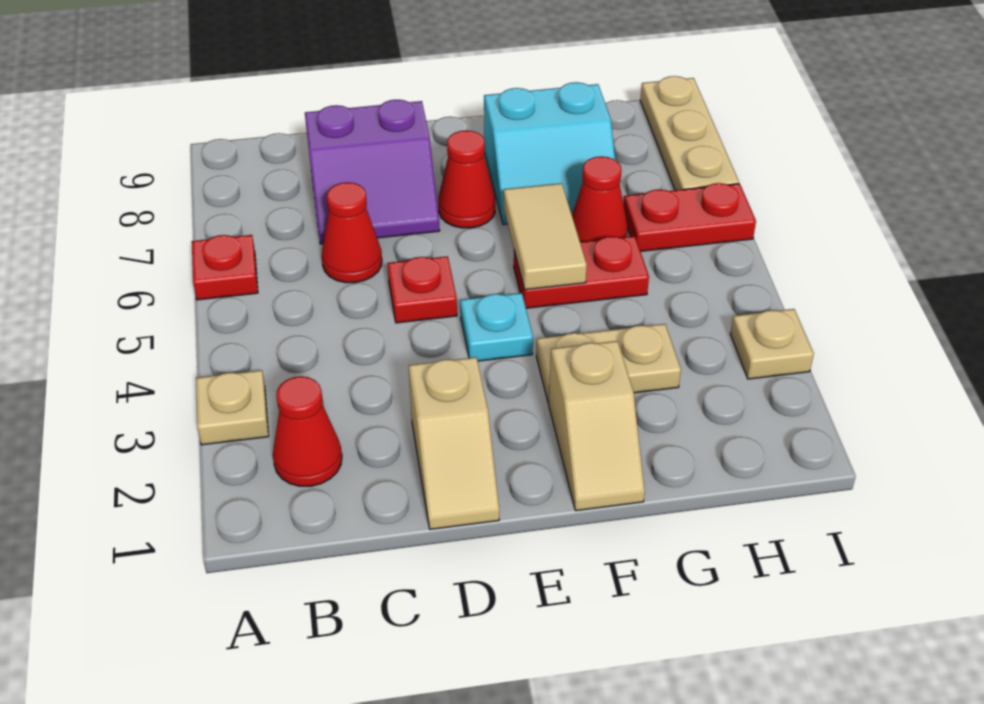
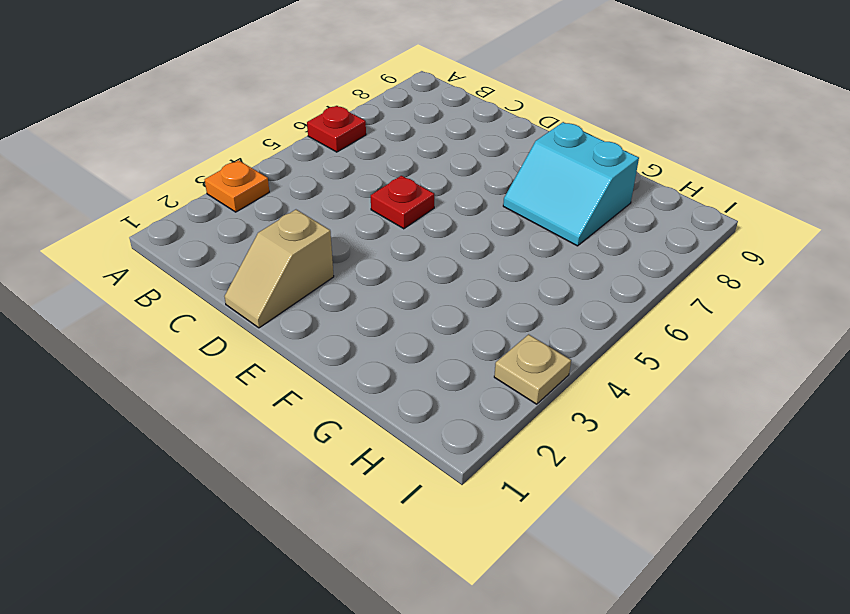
orange plate A3 level 1 -> tan plate A3 level 1
none -> red cone B2 level 1
none -> red cone C6 level 1
none -> purple slope C7:D8 level 1 top 8

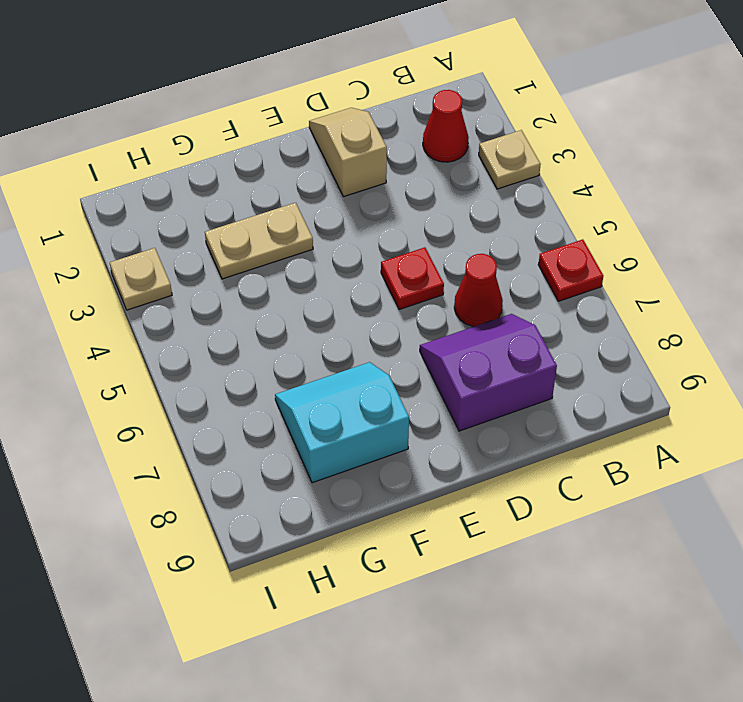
none -> cyan plate E4 level 1
none -> red cone E7 level 1
none -> tan slope F1:F2 level 1 top 2

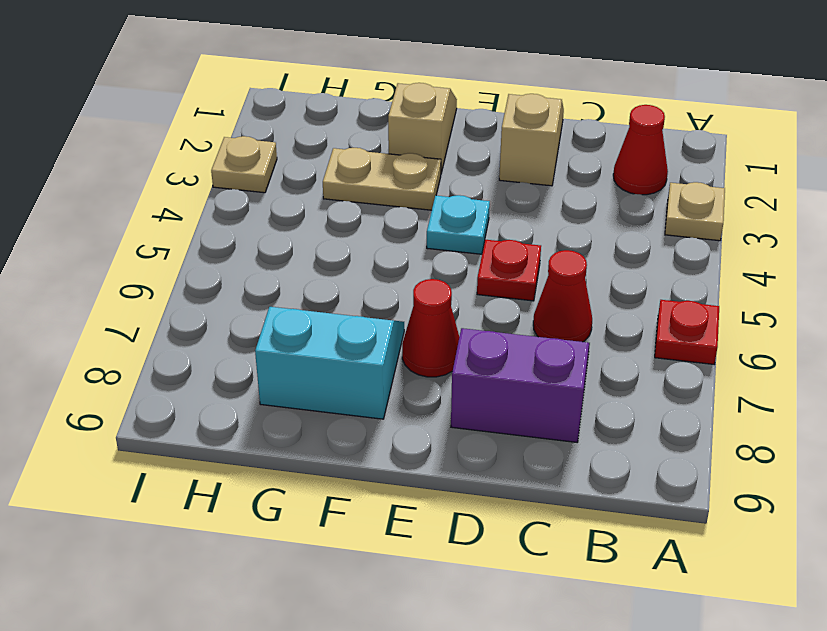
none -> red plate F5:G5 level 1
none -> red cone G6 level 1
none -> red plate H6:I6 level 1

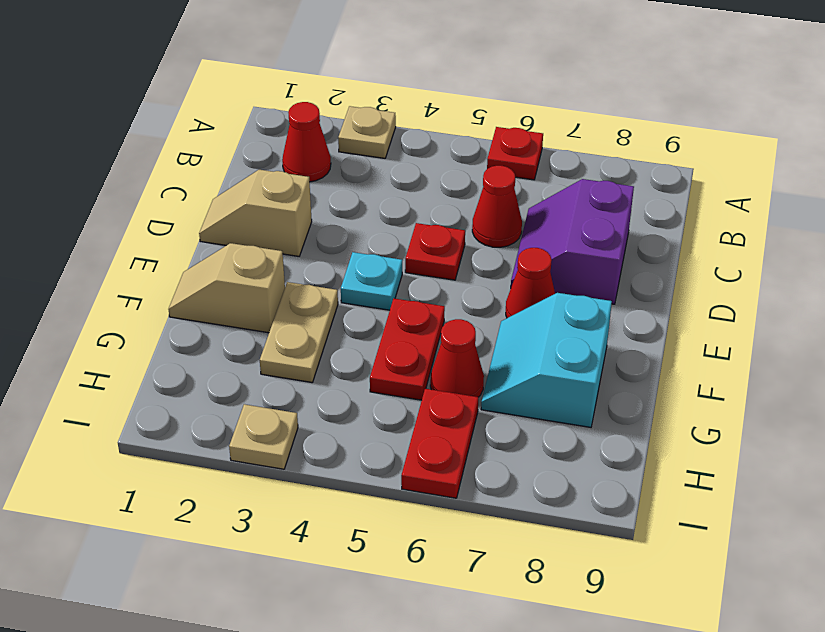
none -> tan plate I7:I9 level 1
none -> tan tile F5:F6 level 2

